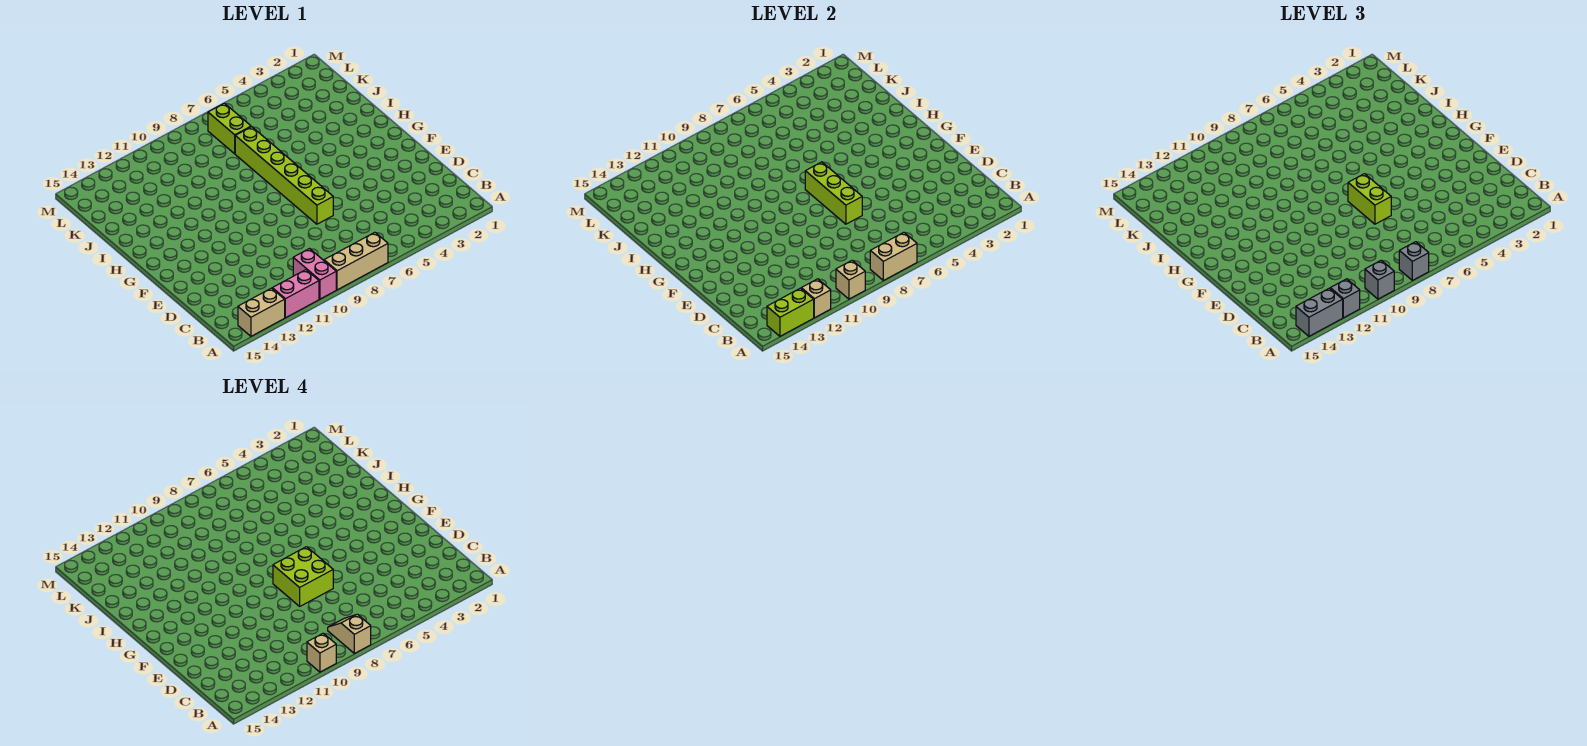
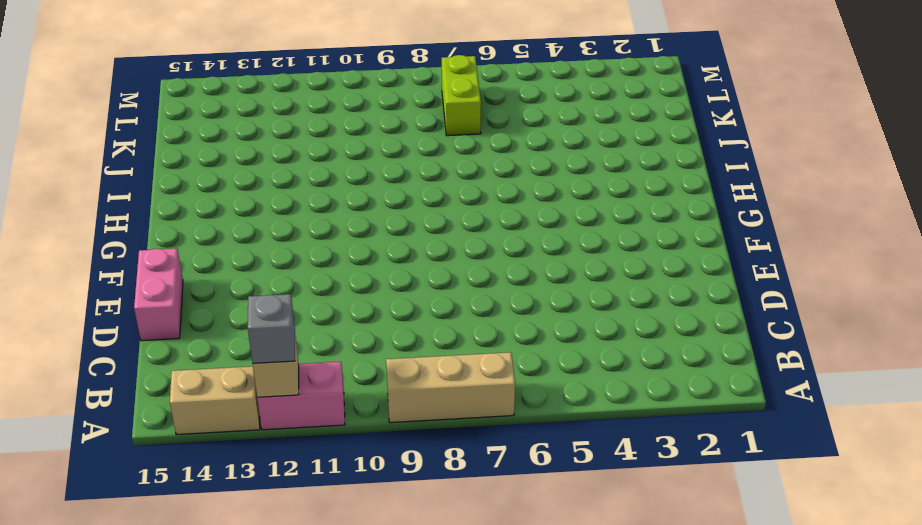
pink brick D15:E15 level 1 -> pink brick A10:B10 level 1
none -> lime brick E7:J7 level 1
none -> tan brick A7:A8 level 2
none -> tan brick A10 level 2

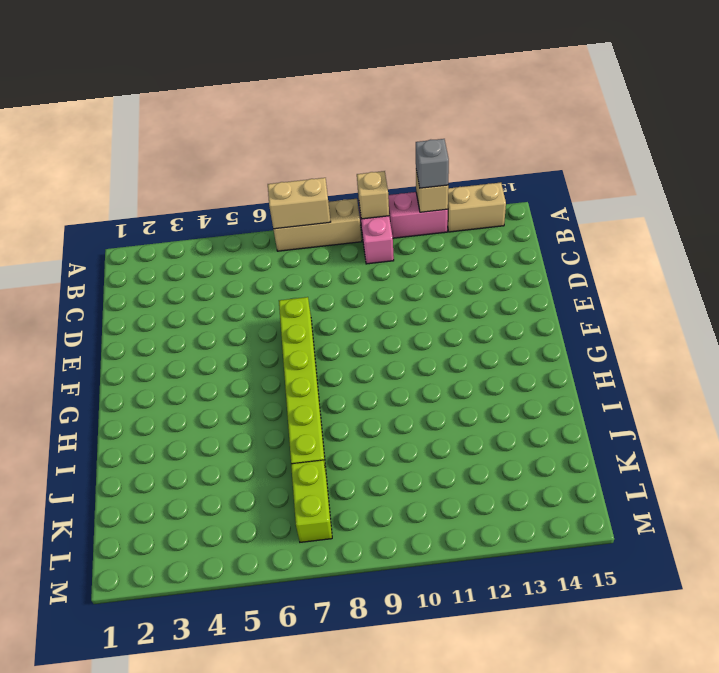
none -> lime brick A13:A14 level 2
none -> lime brick E7:G7 level 2
none -> grey brick A8 level 3

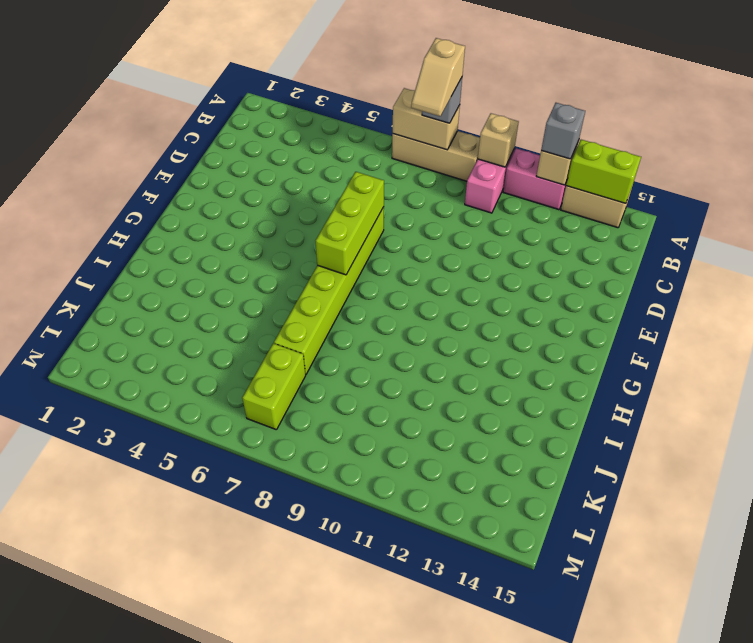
none -> grey brick A10 level 3
none -> grey brick A13:A14 level 3
none -> lime brick E7:F7 level 3

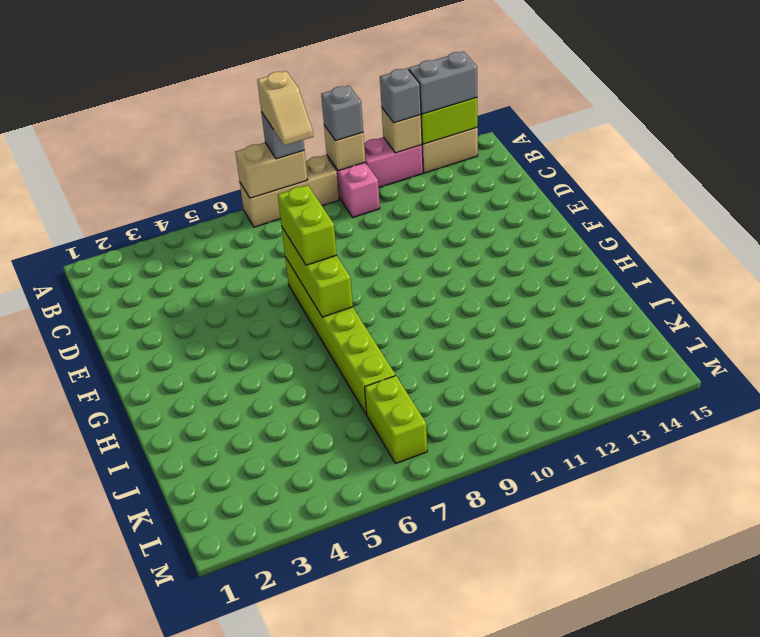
none -> tan brick A10 level 4
none -> lime brick E7:F8 level 4

